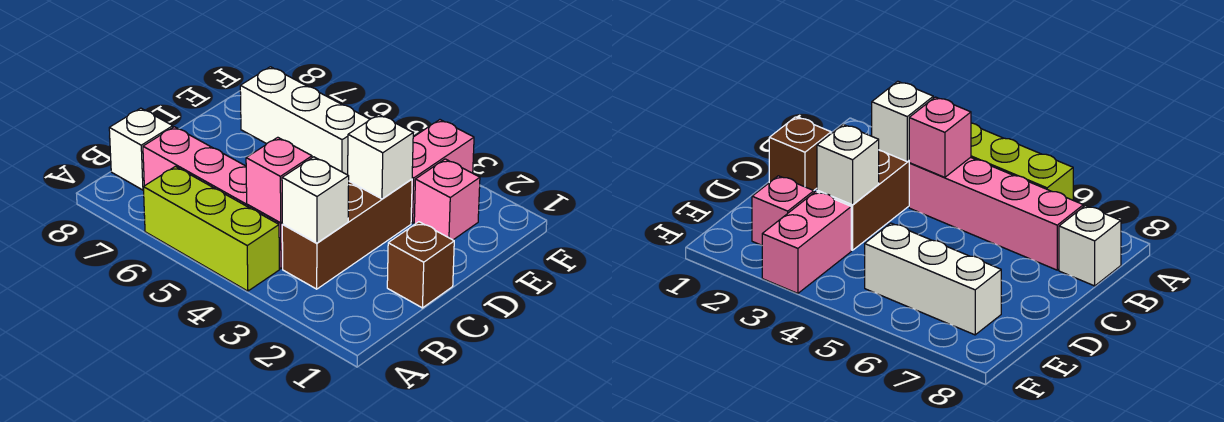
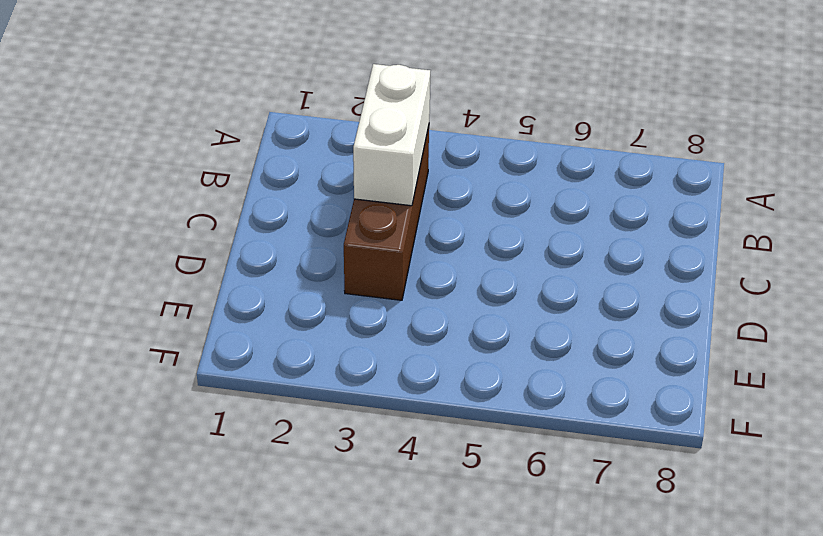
white brick B3:C3 level 2 -> white brick B3 level 2
none -> lime brick A4:A6 level 1
none -> pink brick B4:B7 level 1

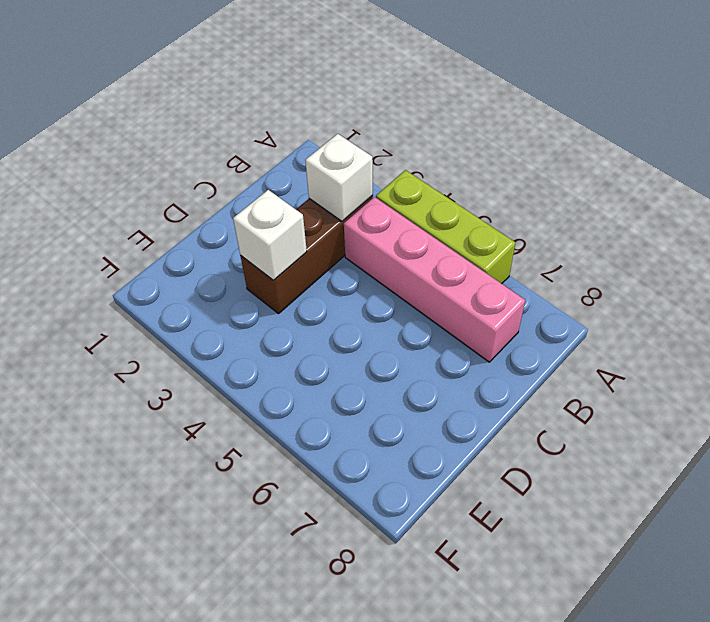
none -> white brick B8 level 1
none -> brown brick C1 level 1

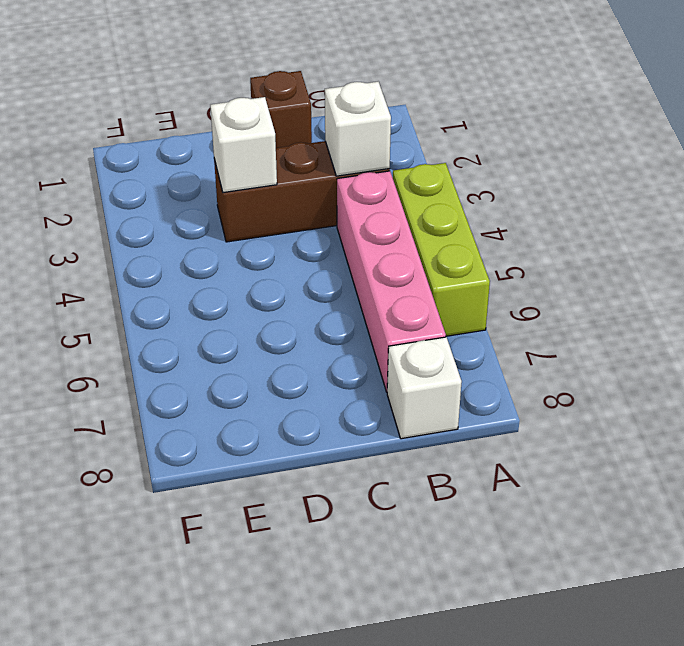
none -> pink brick E2 level 1
none -> pink brick E3:F3 level 1

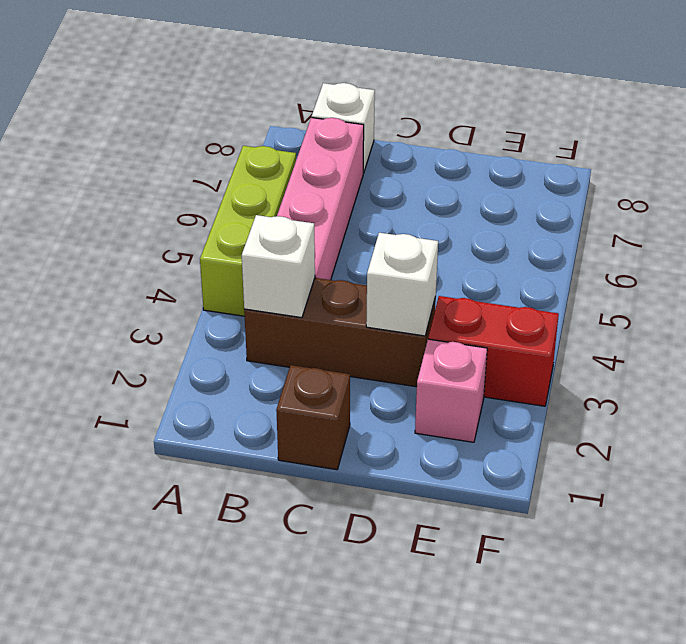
red brick E3:F3 level 1 -> pink brick E3:F3 level 1
none -> white brick E5:E7 level 1
none -> pink brick B4 level 2

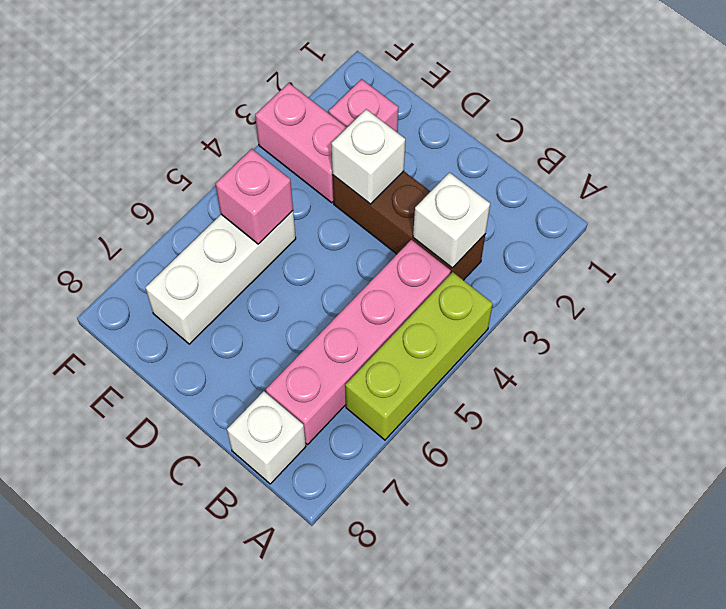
pink brick E5 level 2 -> pink brick B4 level 2
none -> brown brick C1 level 1

